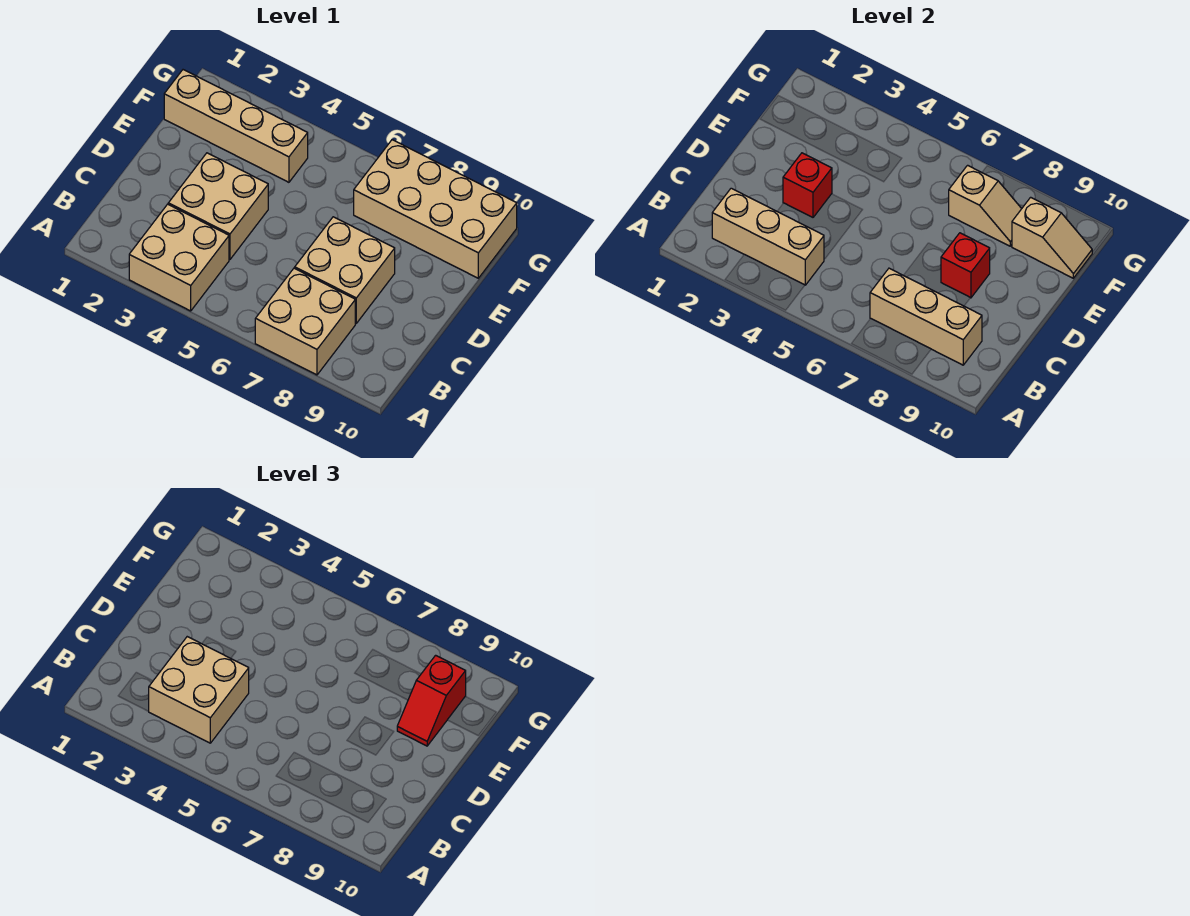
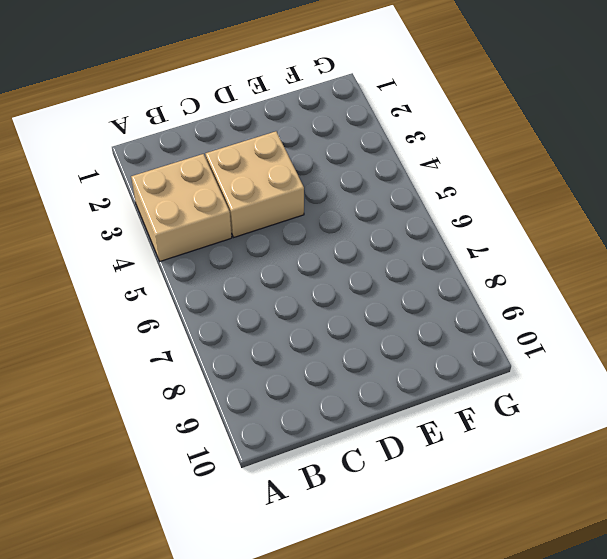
none -> tan brick A7:B8 level 1
none -> tan brick C7:D8 level 1
none -> tan brick F1:F4 level 1

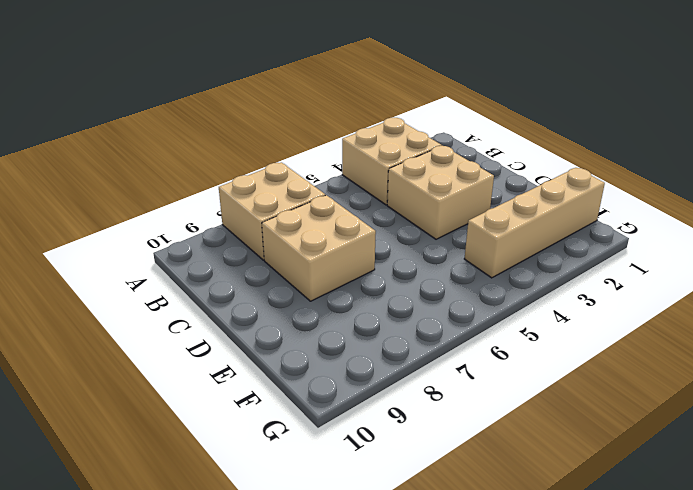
none -> tan brick F7:G10 level 1
none -> tan brick B2:B4 level 2
none -> tan brick B7:B9 level 2

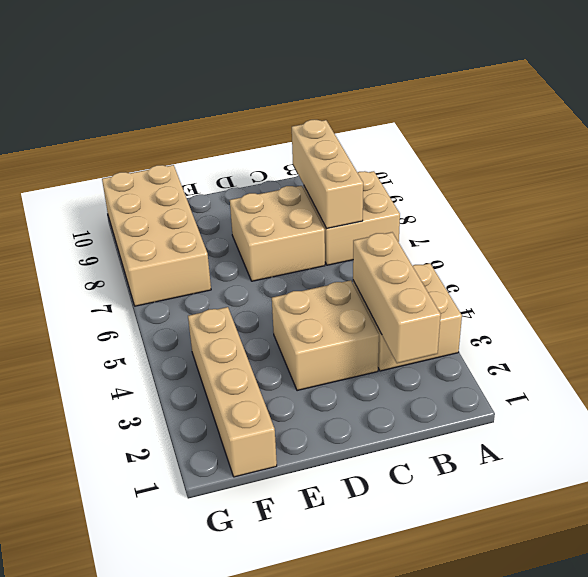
none -> red brick D3 level 2
none -> red brick D8 level 2
none -> tan slope F7:F8 level 2 top 7

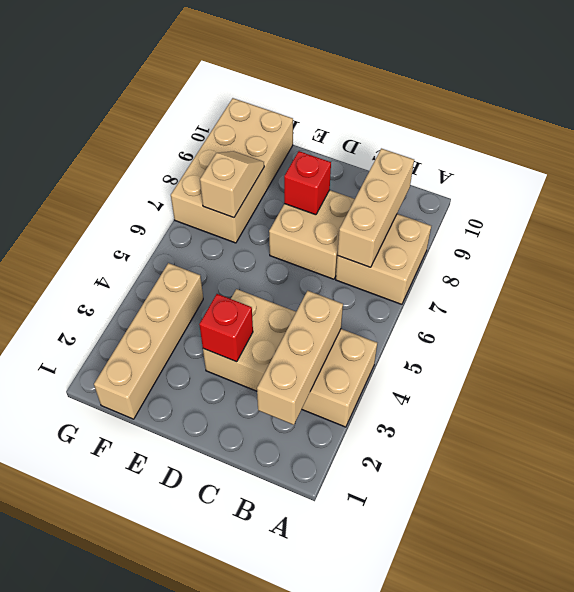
none -> tan slope F9:F10 level 2 top 9
none -> tan brick B3:C4 level 3
none -> red slope E9:F9 level 3 top F

